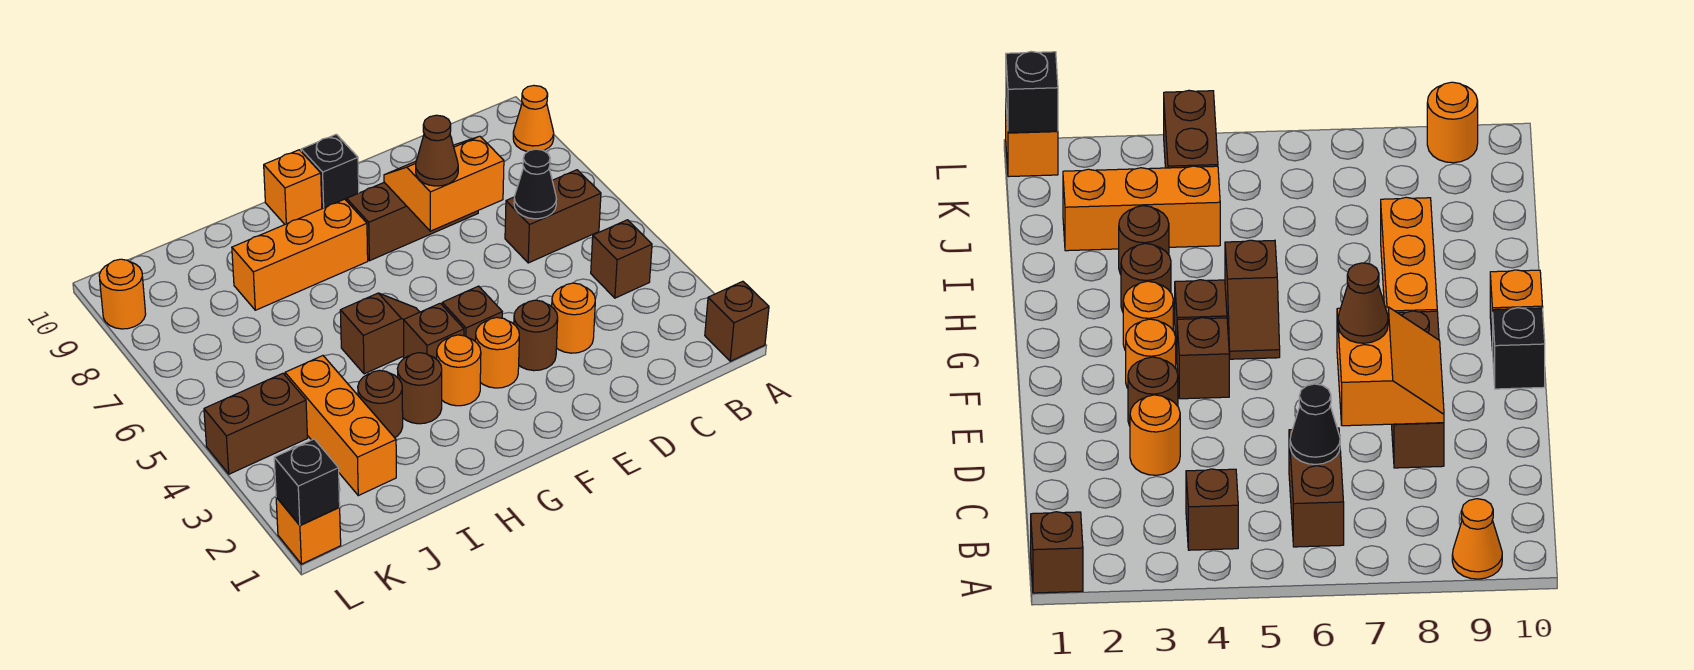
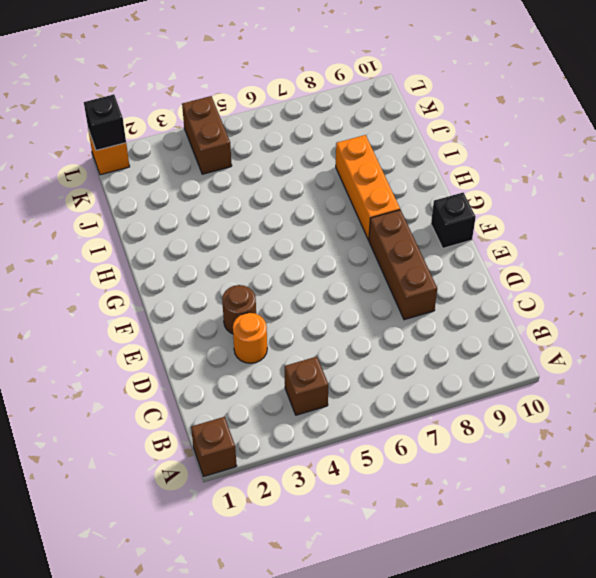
none -> orange cone A9 level 1
none -> brown brick B6:C6 level 1
none -> orange round brick F3 level 1

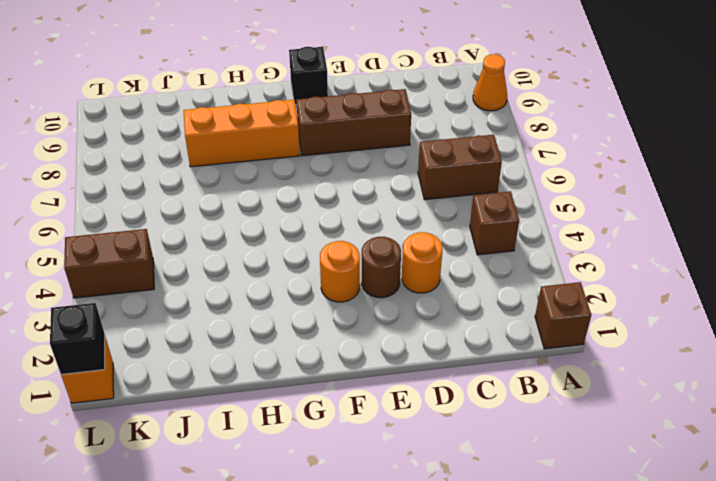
none -> brown brick F4 level 1
none -> orange round brick G3 level 1
none -> brown brick G4 level 1

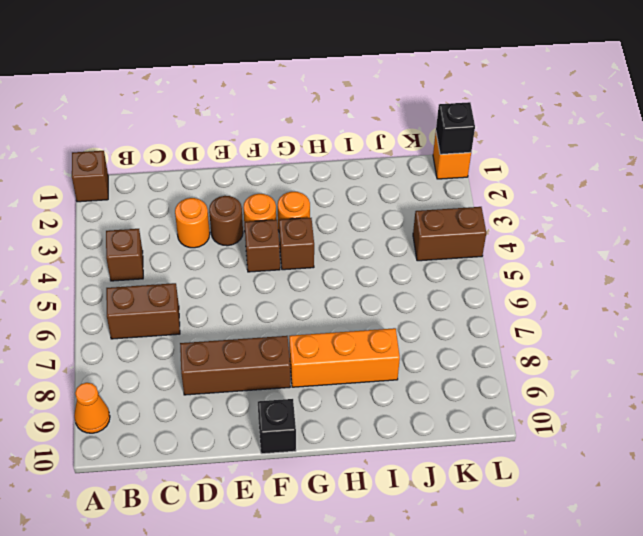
none -> brown slope G5:H5 level 1 top H
none -> orange brick G10 level 1
none -> brown round brick H3 level 1

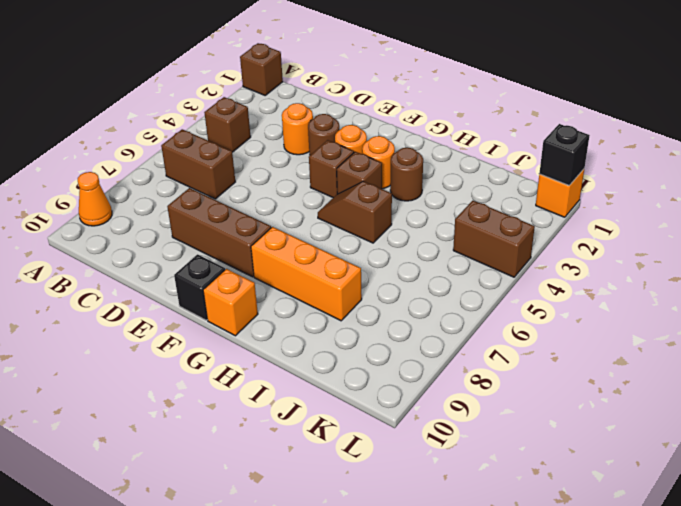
none -> brown round brick I3 level 1
none -> orange brick J2:J4 level 1
none -> orange round brick L9 level 1

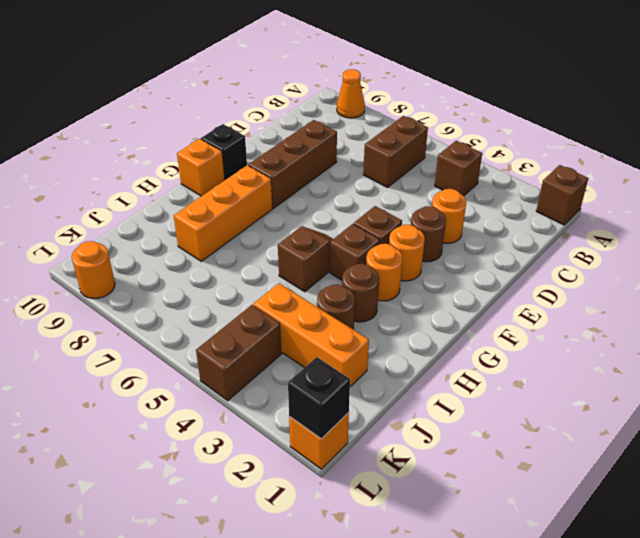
none -> black cone C6 level 2
none -> orange slope D7:E8 level 2 top 7
none -> brown cone E7 level 3

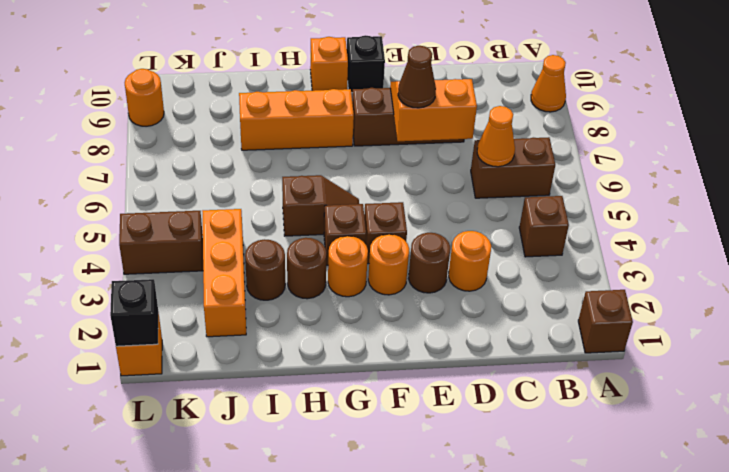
orange cone C6 level 2 -> black cone C6 level 2

